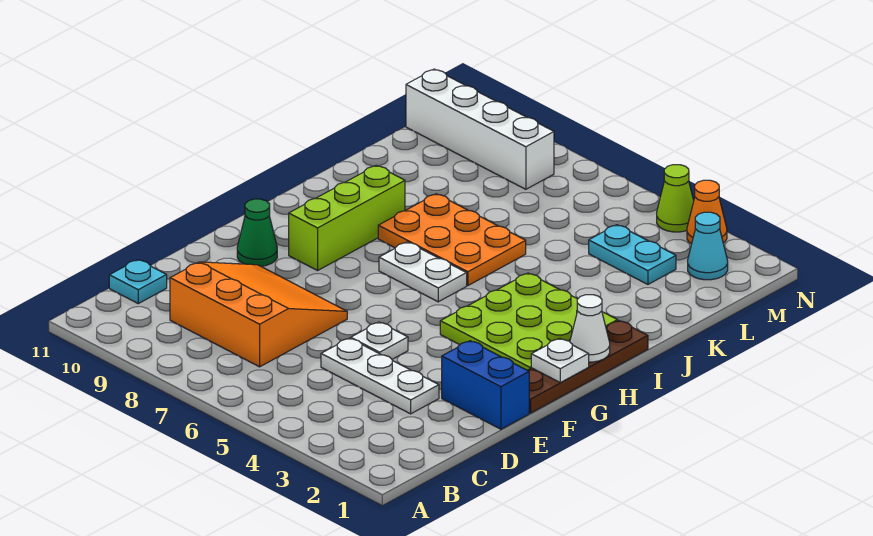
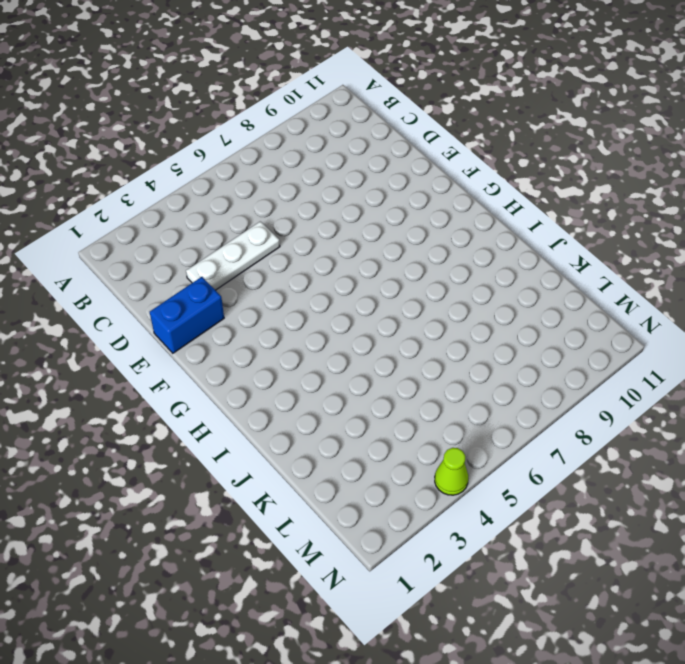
none -> orange slope C7:E9 level 1 top C
none -> cyan plate C11 level 1
none -> white plate E5 level 1

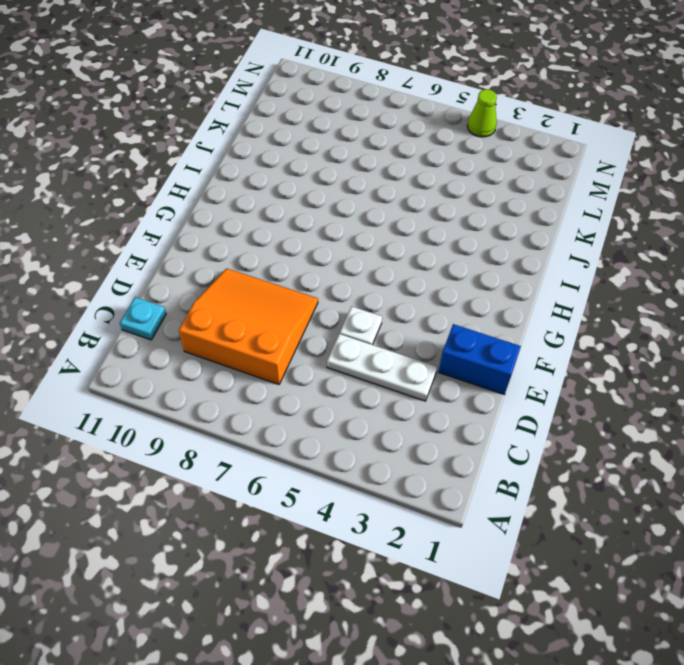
none -> brown plate F1:I1 level 1
none -> green cone F10 level 1
none -> lime plate G2:I4 level 1

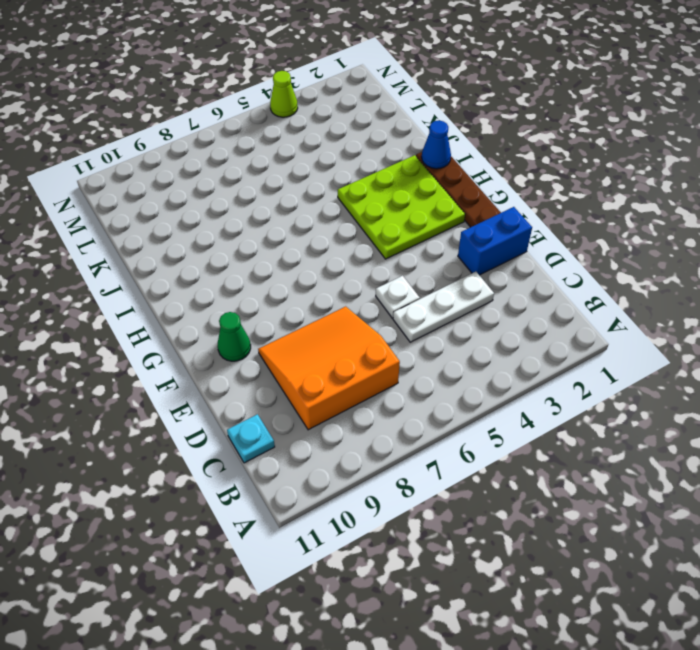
blue cone I1 level 2 -> none
none -> lime brick G9:I9 level 1
none -> white plate H6:H7 level 1
none -> orange plate I6:J8 level 1

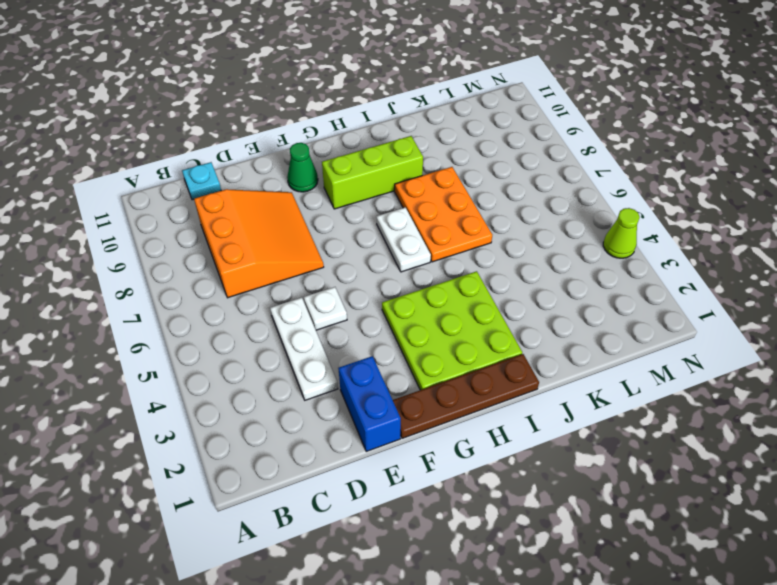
none -> cyan plate L3:L4 level 1
none -> cyan cone M2 level 1
none -> white brick M8:M11 level 1

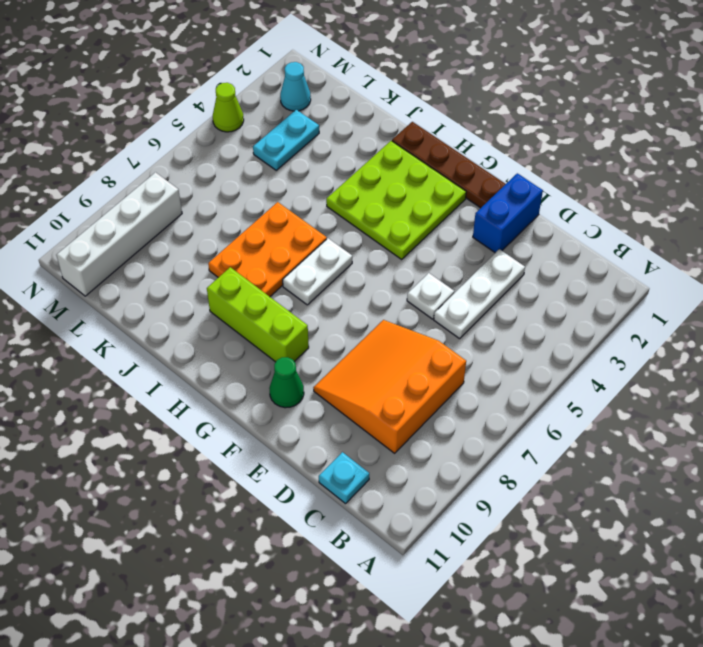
none -> orange cone N3 level 1
none -> white plate G1 level 2
none -> white cone H1 level 2

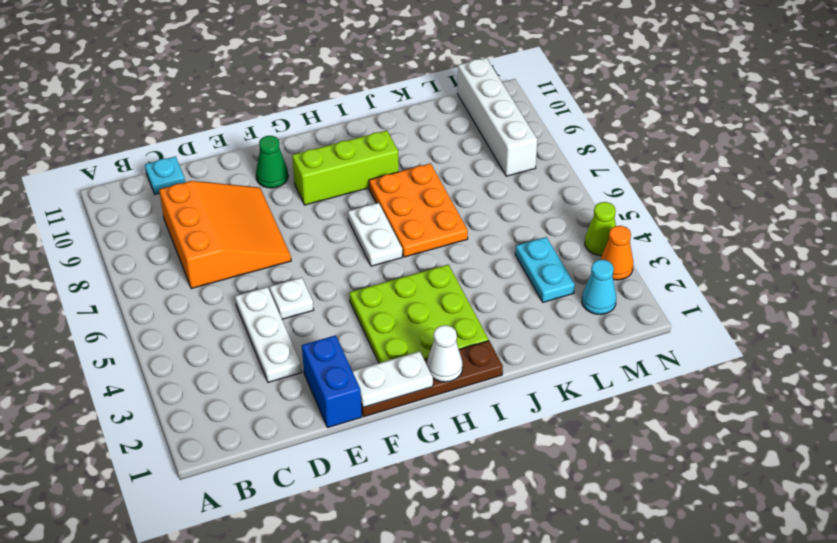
white plate F1:G1 level 2 -> white plate G1 level 2

